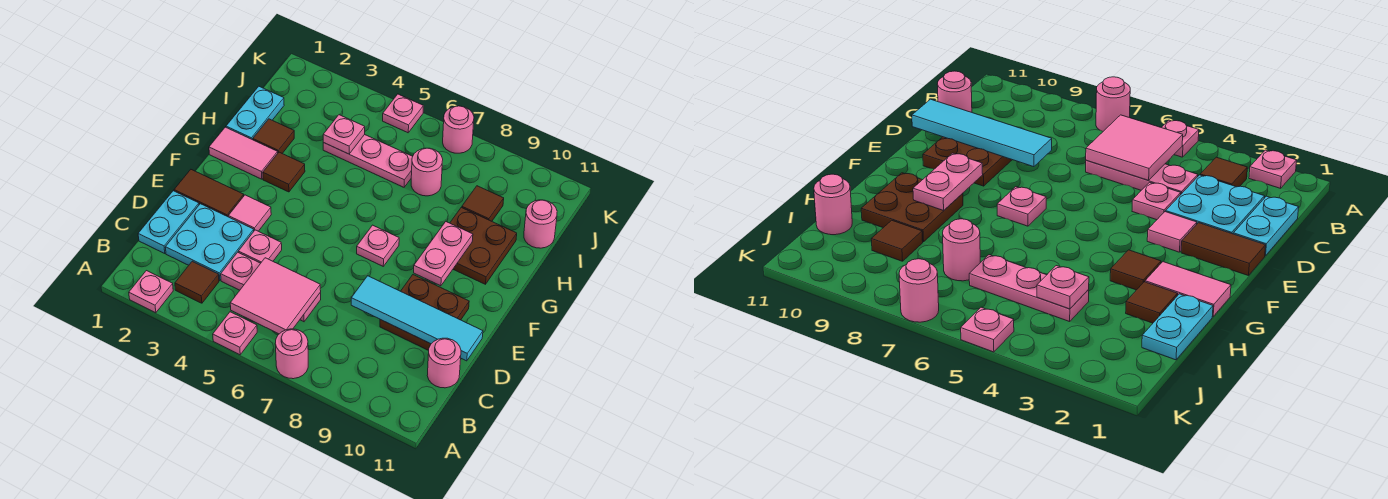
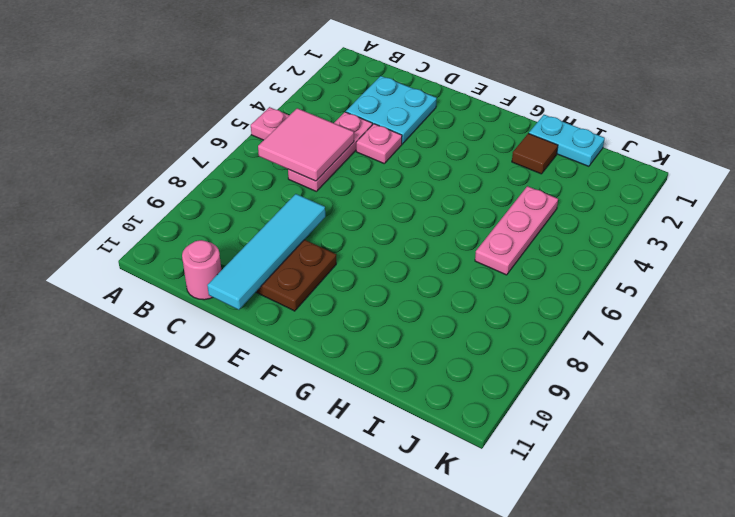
none -> pink plate A2 level 1
none -> pink round brick A7 level 1
none -> brown tile B3 level 1

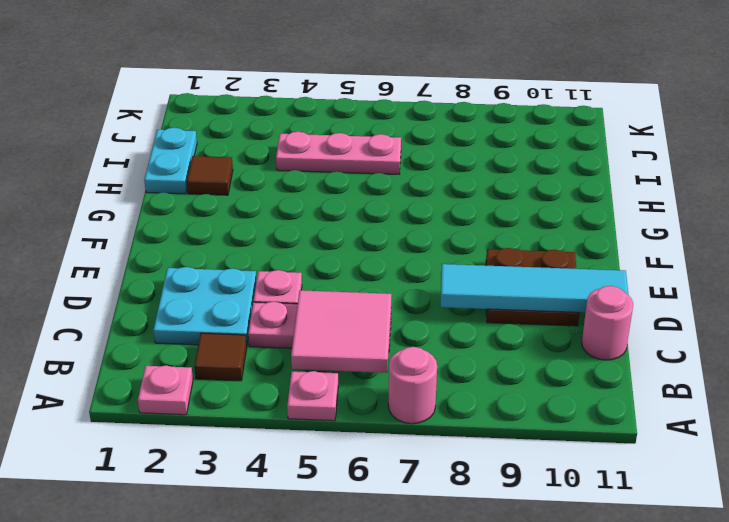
none -> cyan plate C1:D1 level 1
none -> brown tile E1:E2 level 1
none -> pink tile E3 level 1

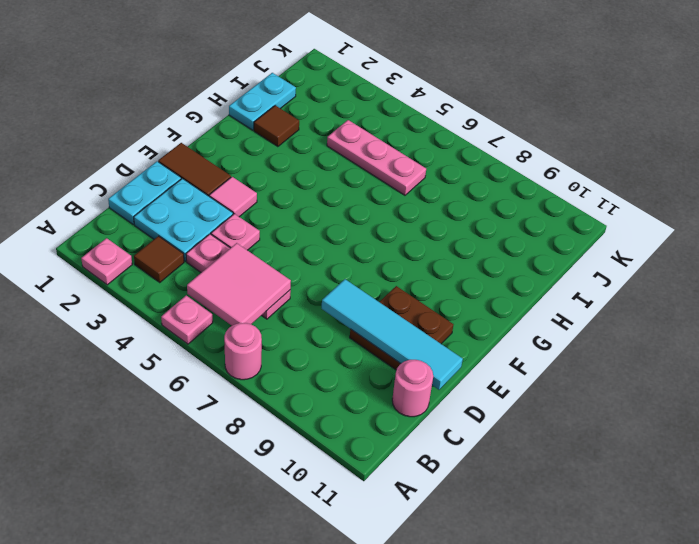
none -> pink plate F7 level 1
none -> pink tile G1:G2 level 1
none -> brown tile G3 level 1

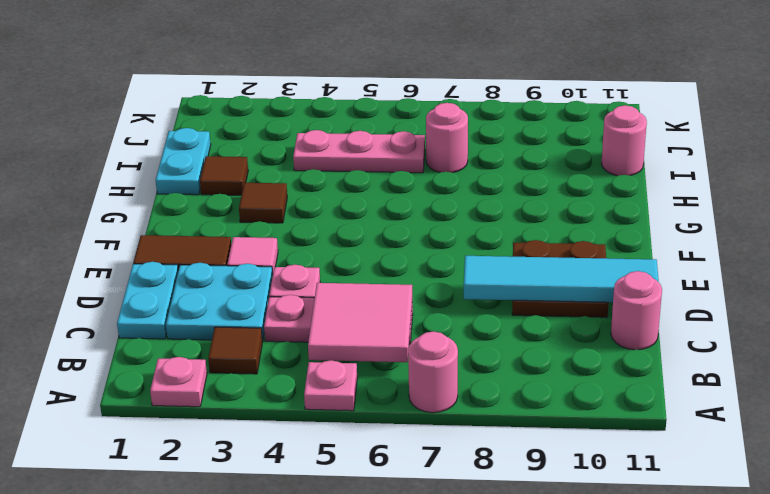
none -> pink plate F7 level 1
none -> pink tile G1:G2 level 1
none -> brown plate G9:H10 level 1

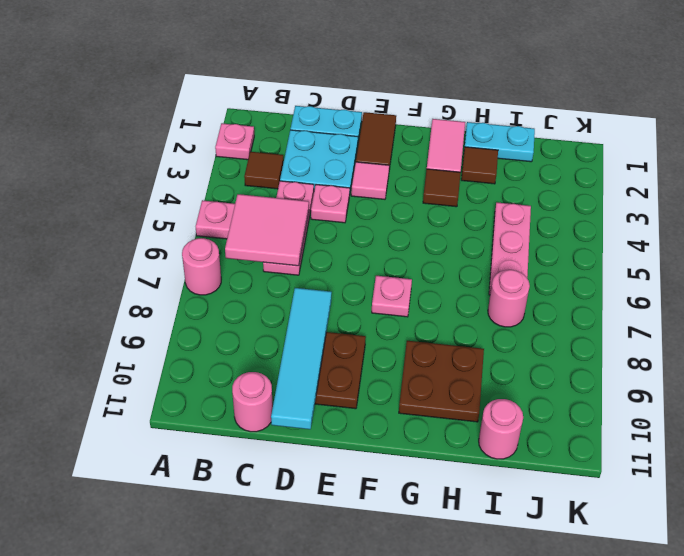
none -> brown tile I9 level 1
none -> pink plate K5 level 1
none -> pink round brick K7 level 1

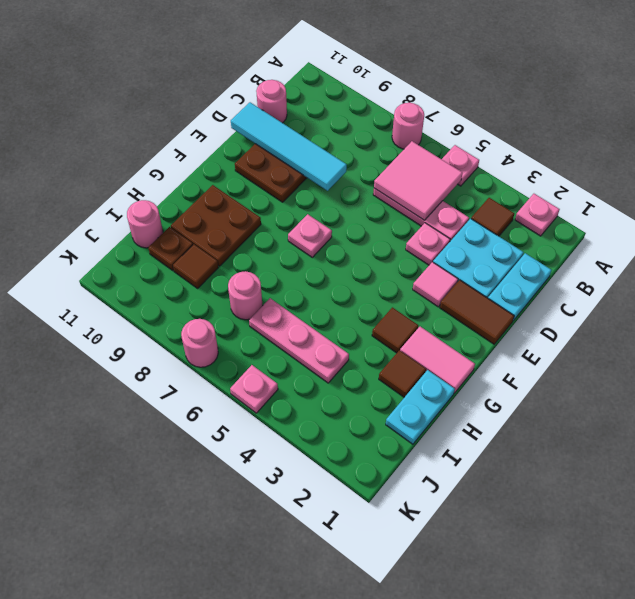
brown plate I10 level 1 -> none
none -> pink plate F9:G9 level 2
none -> pink plate I4 level 2

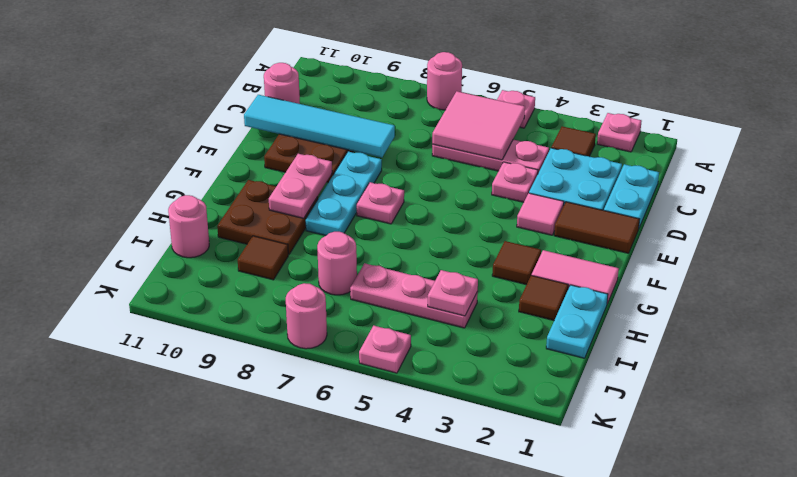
cyan plate E8:G8 level 1 -> none

